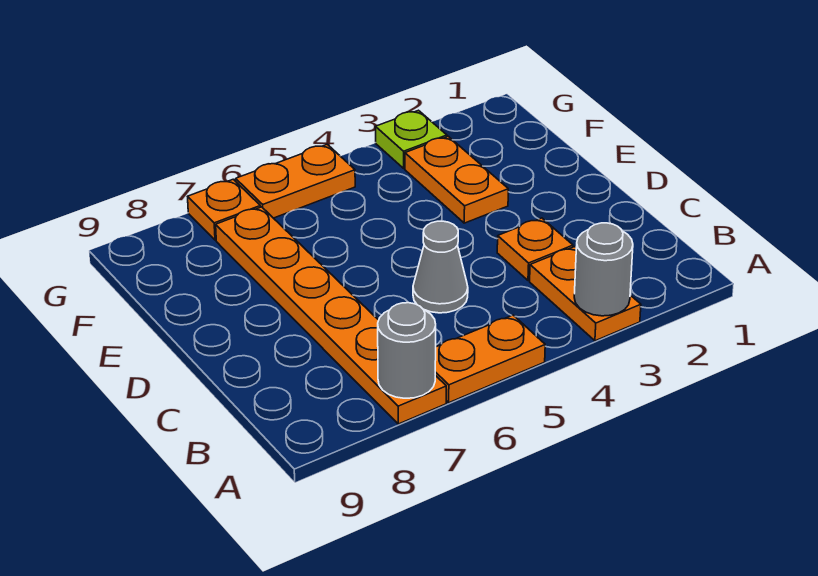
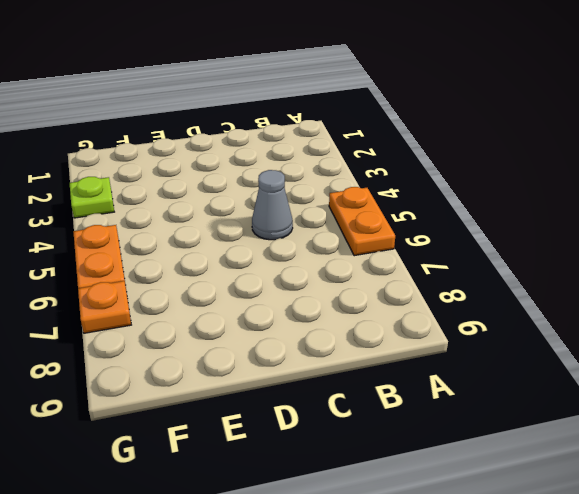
none -> orange plate A3:B3 level 1
none -> orange plate A7:F7 level 1

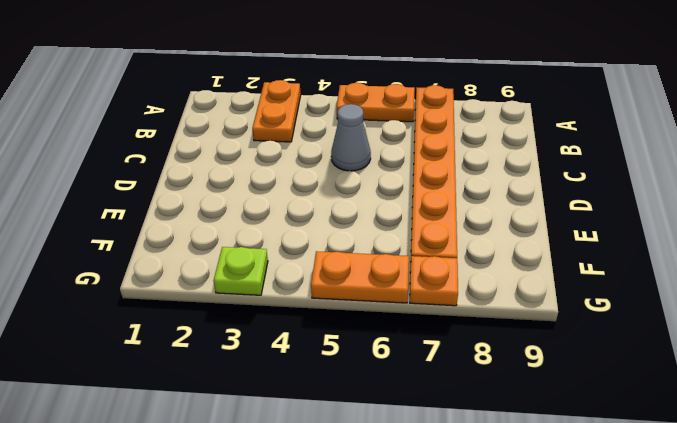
none -> orange plate C3 level 1
none -> orange plate E3:F3 level 1

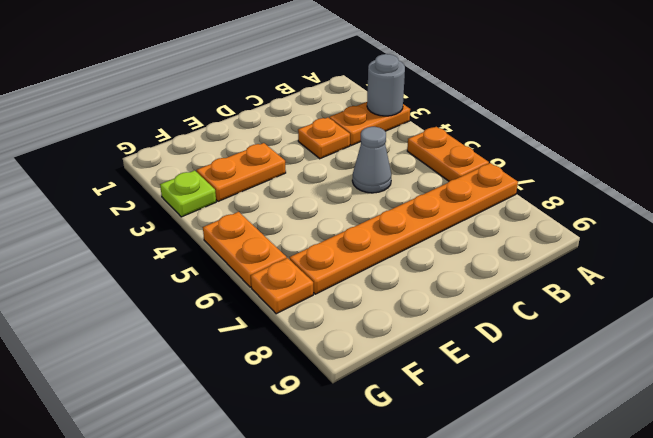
none -> grey round brick A7 level 2

